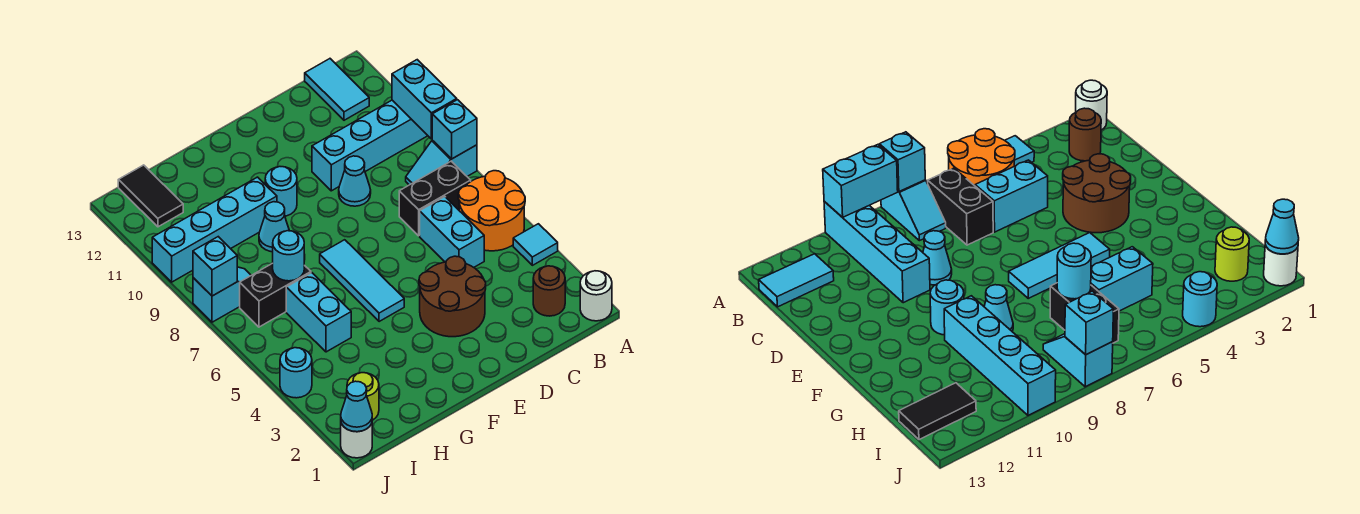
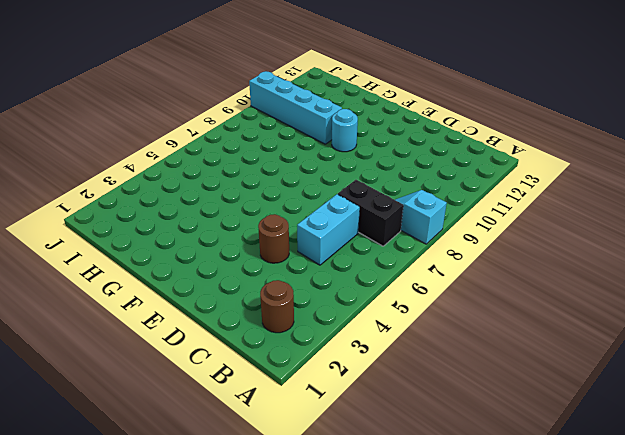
brown round brick D4 level 1 -> brown round brick D3:E4 level 1
none -> white round brick A1 level 1
none -> cyan tile A4 level 1
none -> orange round brick A5:B6 level 1

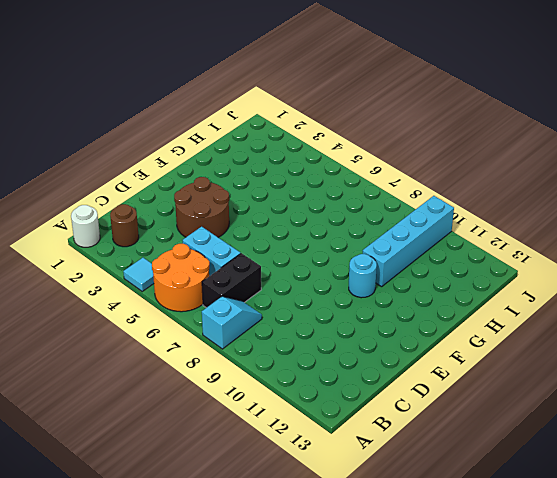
none -> cyan brick A10:D10 level 1
none -> cyan tile B12:B13 level 1
none -> cyan cone D9 level 1

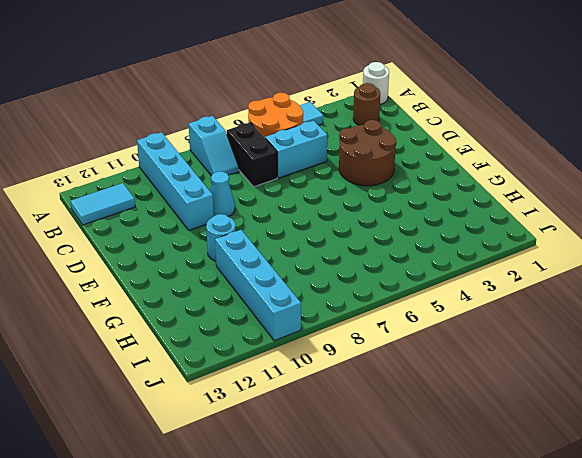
none -> cyan tile F5:F7 level 1
none -> cyan cone G9 level 1
none -> cyan brick H5:H6 level 1

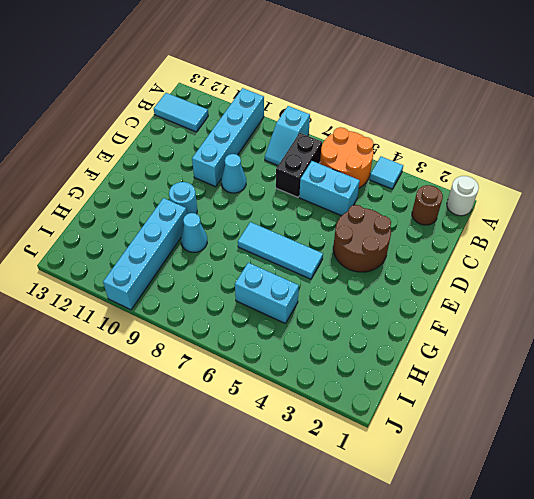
none -> black brick H7:I7 level 1
none -> lime round brick I2 level 1
none -> cyan slope I8:J8 level 1 top J

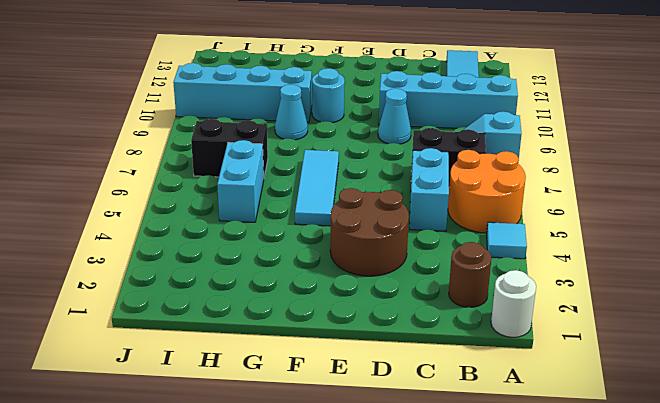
none -> lime round brick I2 level 1
none -> cyan slope I8:J8 level 1 top J
none -> black tile I12:I13 level 1

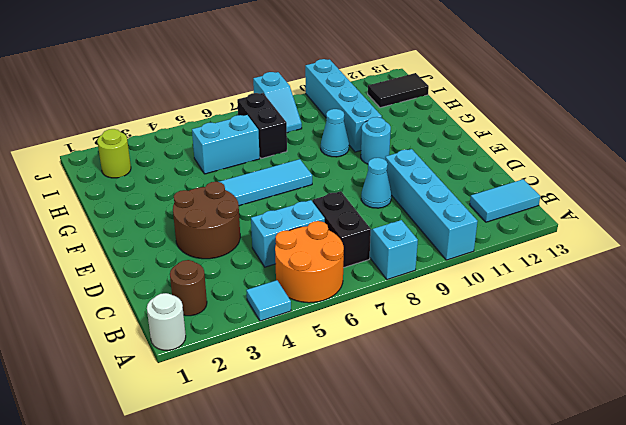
none -> white round brick J1 level 1
none -> cyan round brick J4 level 1
none -> cyan brick A8 level 2

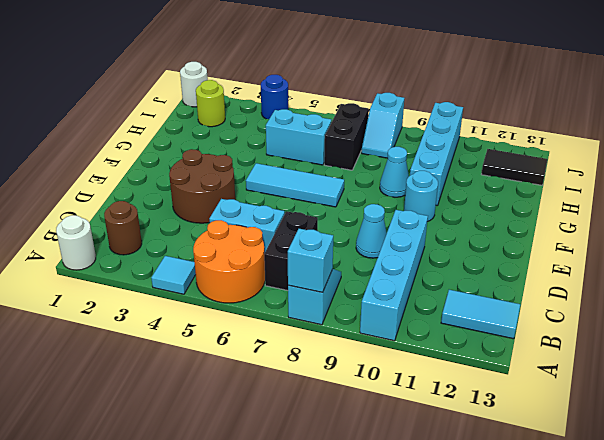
blue round brick J4 level 1 -> cyan round brick J4 level 1
none -> cyan brick A9:A10 level 2
none -> cyan round brick H7 level 2
none -> cyan cone J1 level 2

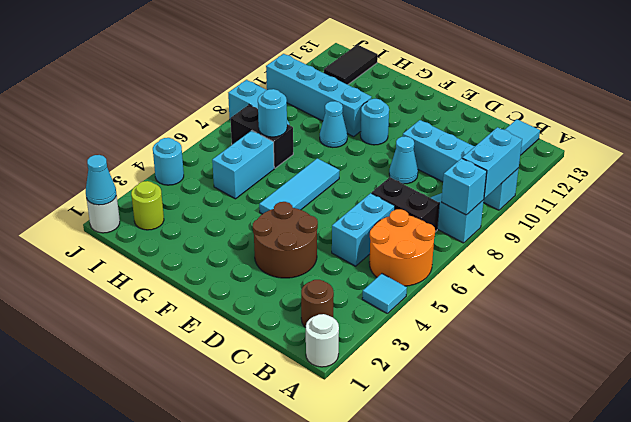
none -> cyan brick J8 level 2

